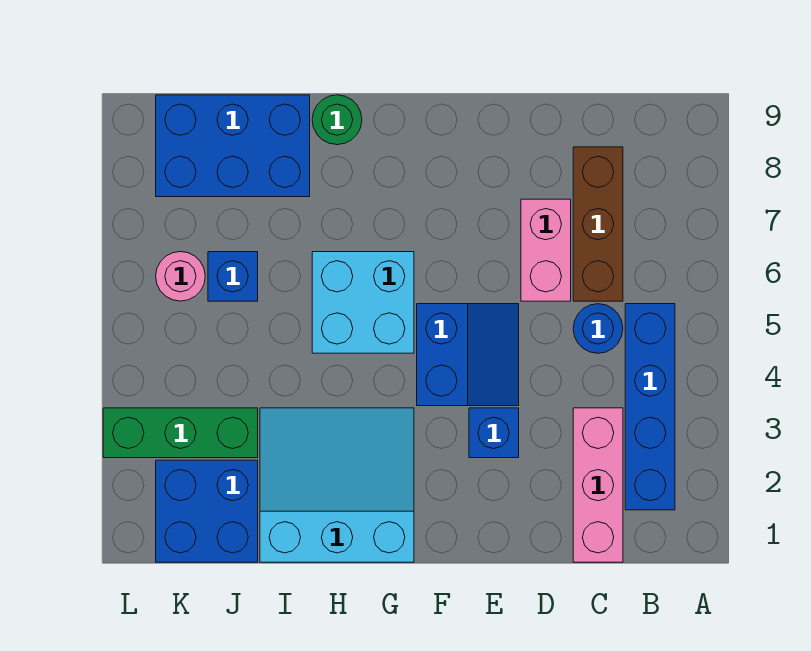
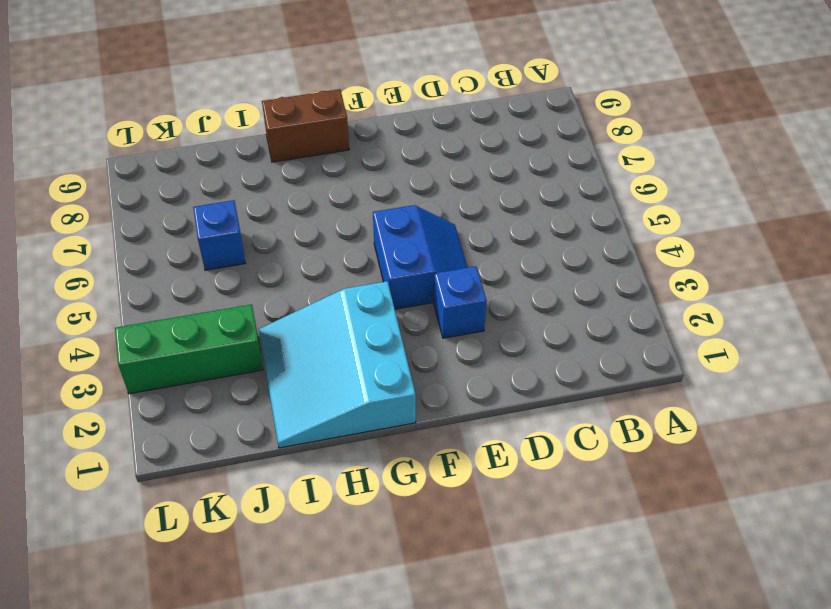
cyan slope G1:I3 level 1 top G -> cyan slope G1:I3 level 1 top 1
brown brick G9:H9 level 1 -> green round brick H9 level 1
none -> blue brick B2:B5 level 1
none -> pink brick C1:C3 level 1
none -> blue round brick C5 level 1

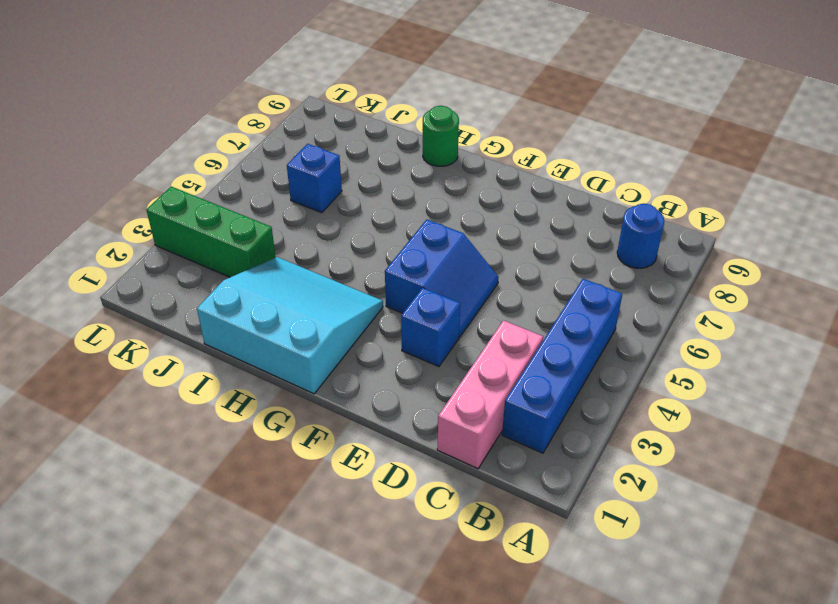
blue round brick B8 level 1 -> blue round brick C5 level 1
none -> brown brick C6:C8 level 1
none -> pink brick D6:D7 level 1
none -> cyan brick G5:H6 level 1

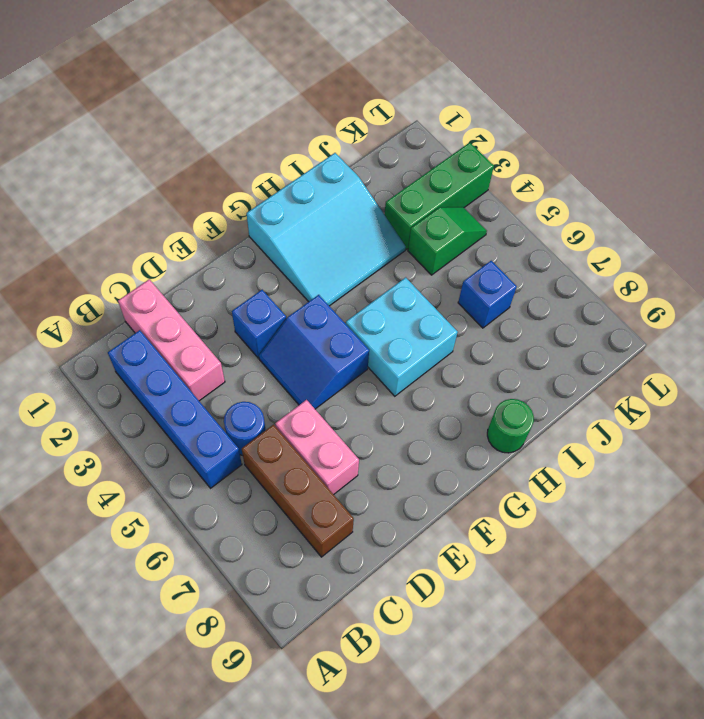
green slope J4:K4 level 1 top J -> none
none -> blue brick I8:K9 level 1
none -> blue brick J1:K2 level 1
none -> pink round brick K6 level 1

